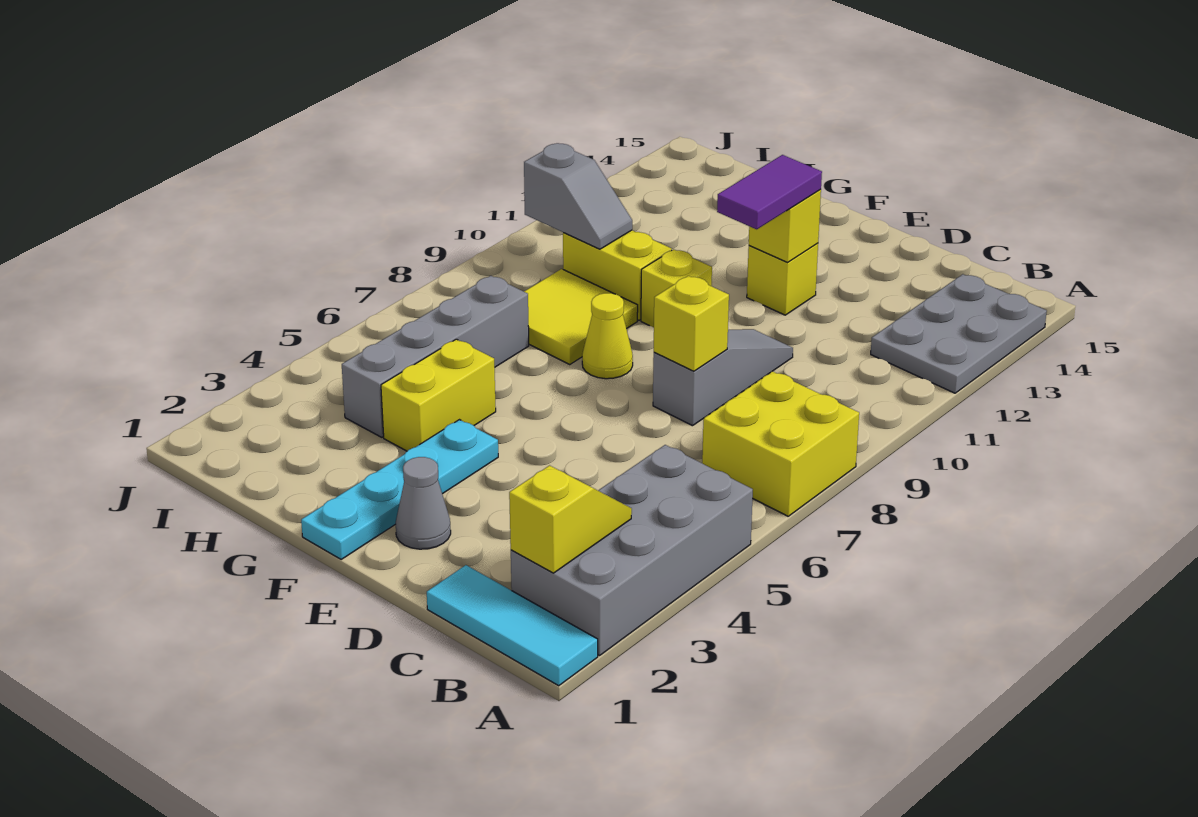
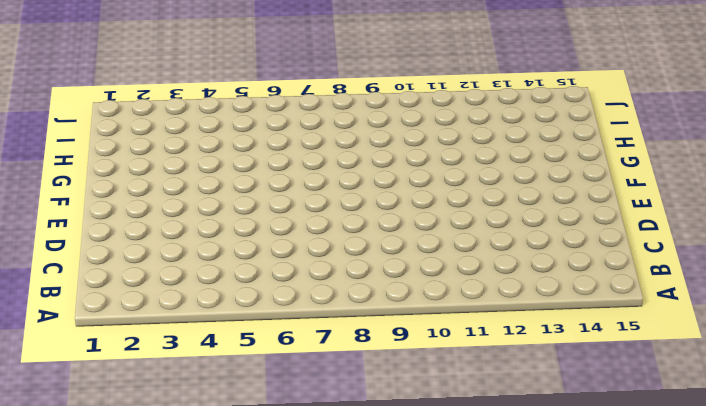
none -> cyan tile A1:C1 level 1
none -> grey brick A2:B5 level 1
none -> yellow brick A7:B8 level 1

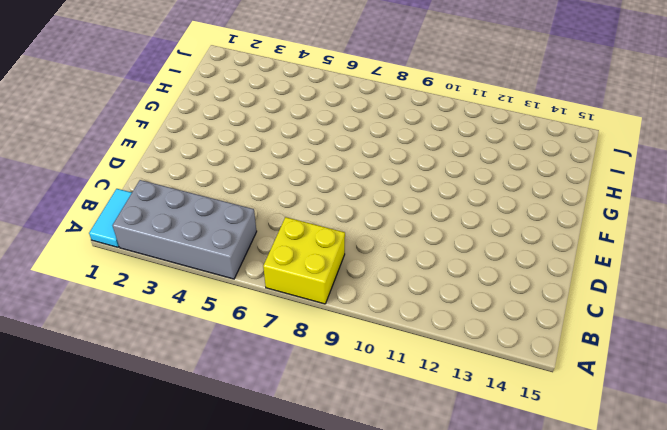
cyan tile A1:B1 level 1 -> cyan tile A1:C1 level 1
none -> grey plate A12:B14 level 1
none -> grey slope D8:D10 level 1 top 8
none -> grey cone E2 level 1

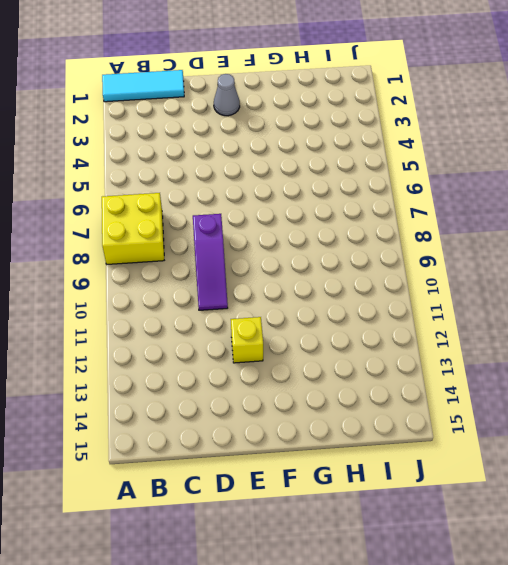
purple slope D8:D10 level 1 top 8 -> grey slope D8:D10 level 1 top 8
none -> grey brick A2:B5 level 1
none -> grey plate A12:B14 level 1
none -> cyan plate F1:F4 level 1

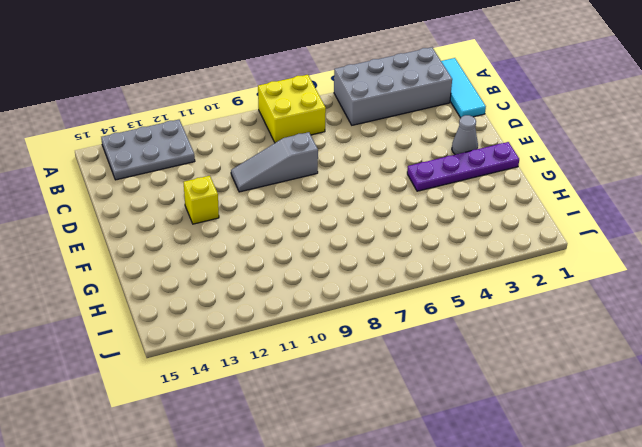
purple plate F1:F4 level 1 -> cyan plate F1:F4 level 1
none -> yellow cone F8 level 1
none -> yellow brick F10 level 1
none -> yellow brick G4:G5 level 1

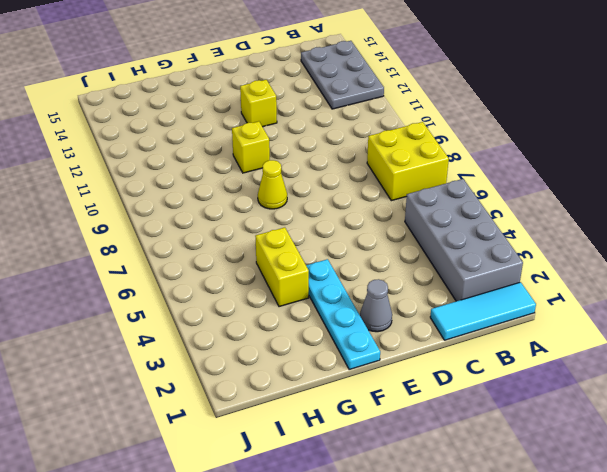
none -> grey slope D8:D10 level 1 top 8
none -> yellow tile G8:H9 level 1
none -> yellow brick G10:H10 level 1

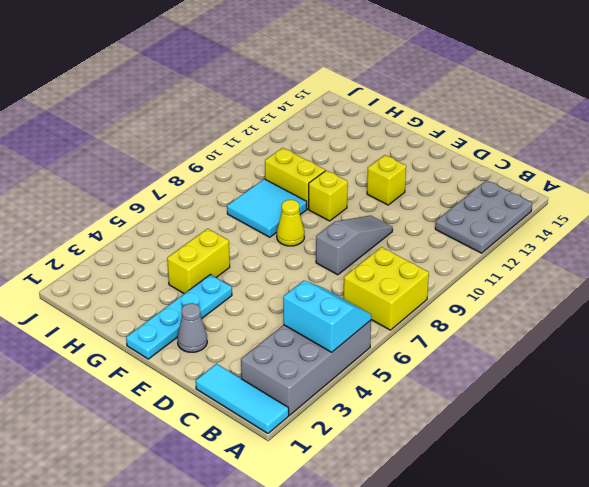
cyan slope A4:B5 level 2 top 4 -> none
cyan tile G8:H9 level 1 -> yellow tile G8:H9 level 1
none -> grey brick H4:H7 level 1
none -> yellow slope B2:B3 level 2 top 2
none -> yellow brick D8 level 2

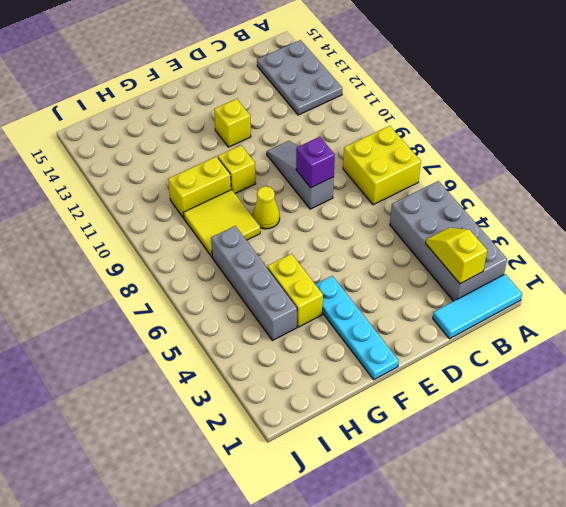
purple brick D8 level 2 -> yellow brick D8 level 2
none -> grey cone E2 level 1
none -> yellow brick E12 level 2
none -> grey slope H10:I10 level 2 top I

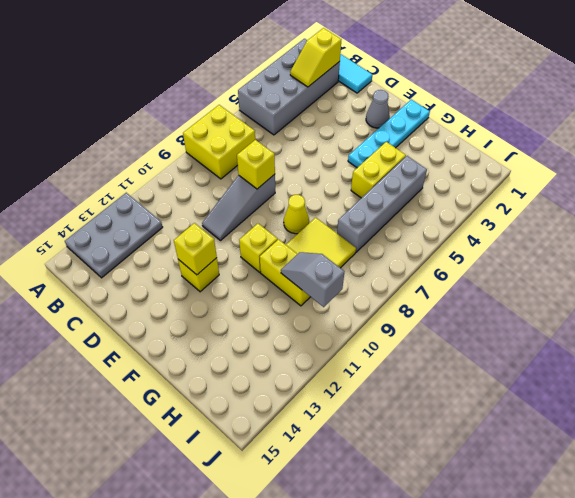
none -> purple tile E11:E12 level 3

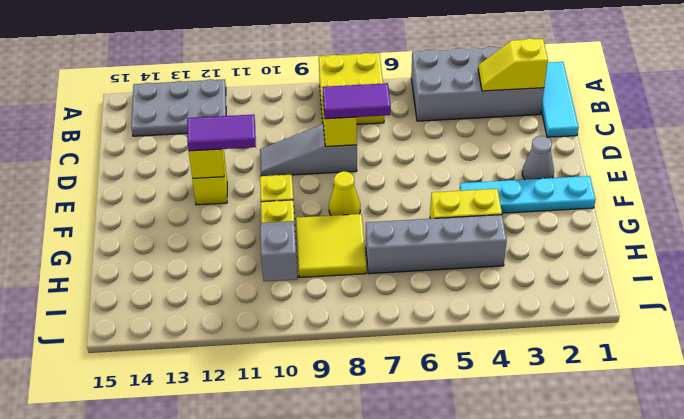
purple tile D7:D8 level 3 -> none

